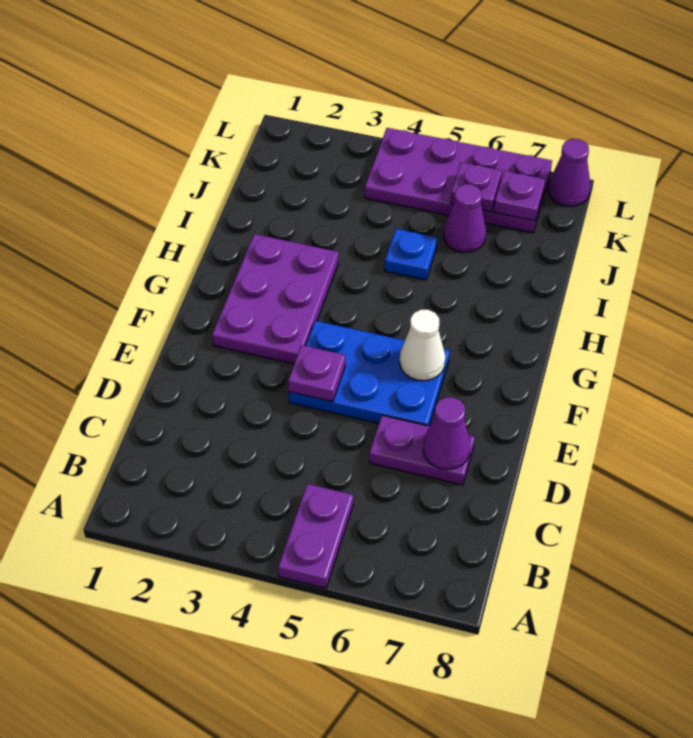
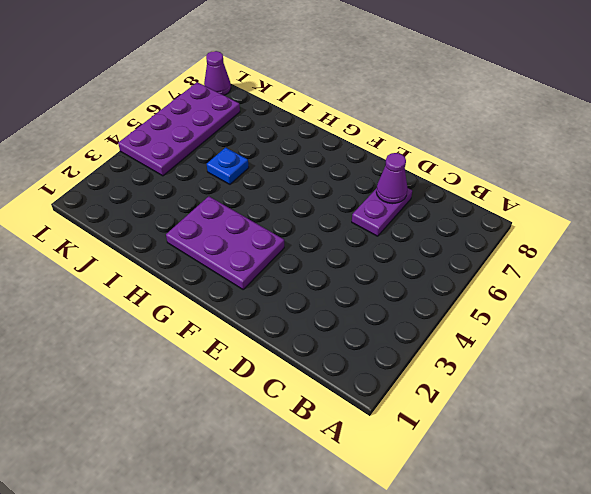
none -> purple plate A5:B5 level 1
none -> blue plate E4:F6 level 1
none -> purple cone J6 level 1

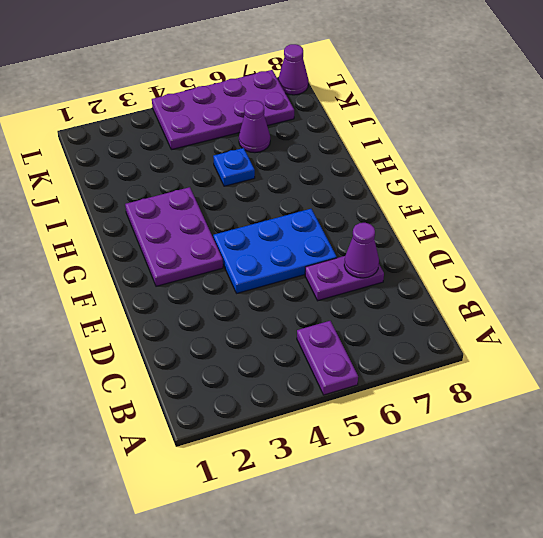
none -> purple plate E4 level 2
none -> white cone F6 level 2
none -> purple plate K6 level 2

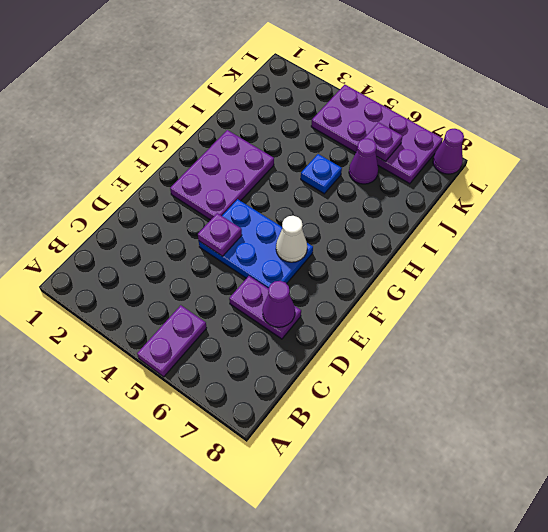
none -> purple plate K7 level 2

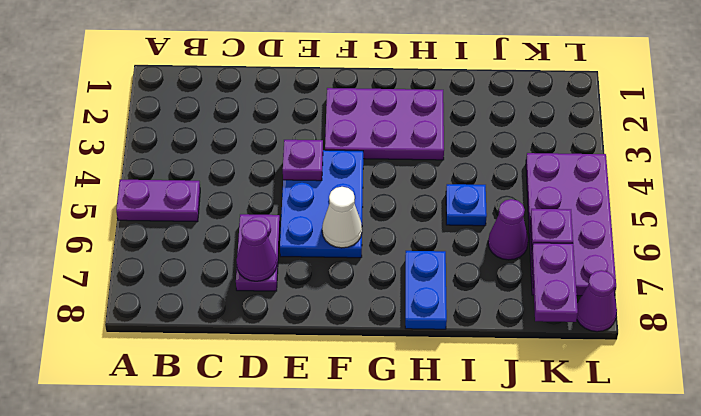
blue plate H7:H8 level 1 -> none
purple plate K7:K8 level 2 -> purple plate K7 level 2

